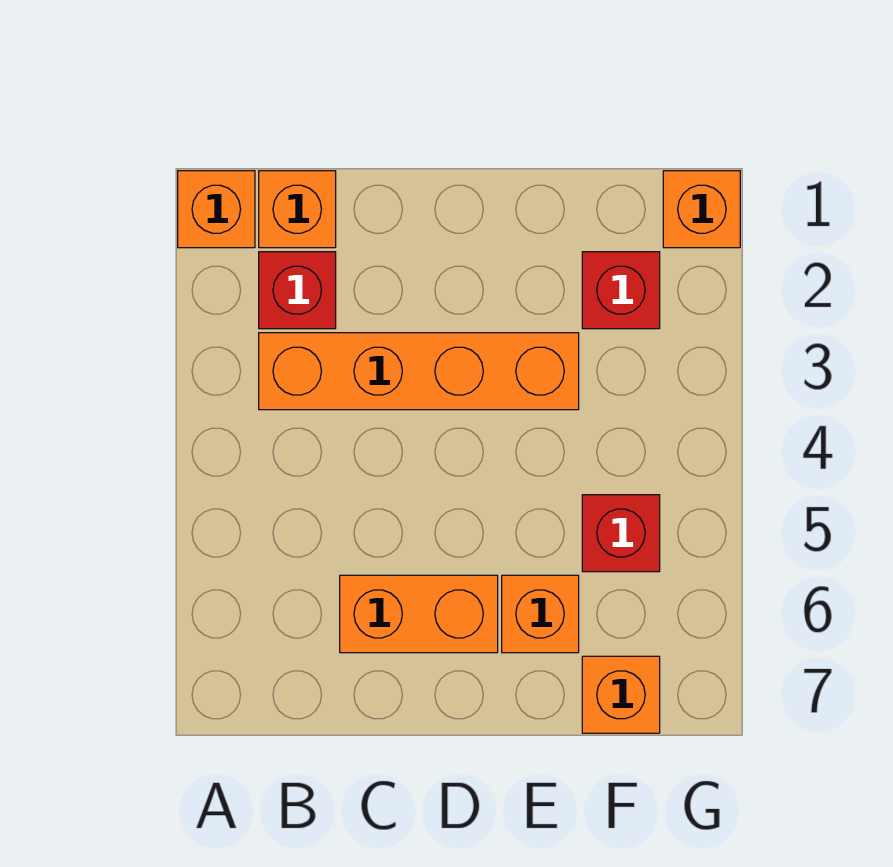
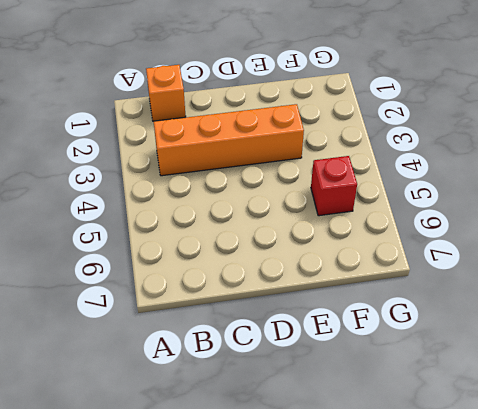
none -> orange brick A1 level 1
none -> red brick B2 level 1

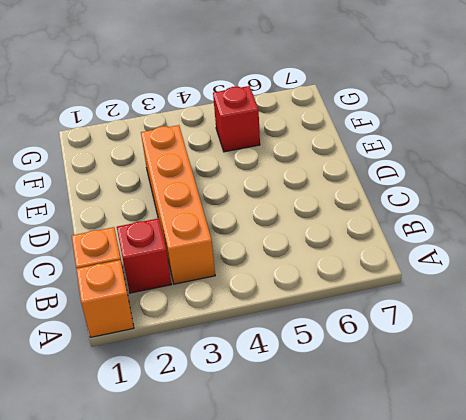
none -> orange brick C6:D6 level 1
none -> orange brick E6 level 1

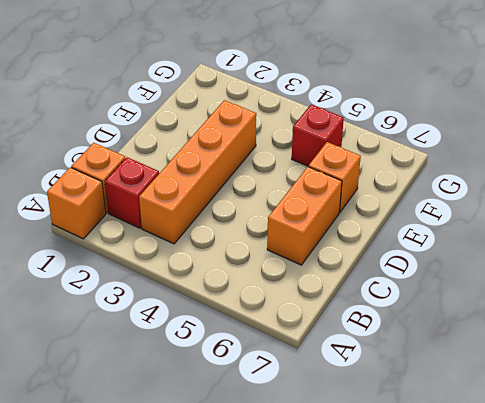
none -> red brick F2 level 1
none -> orange brick F7 level 1

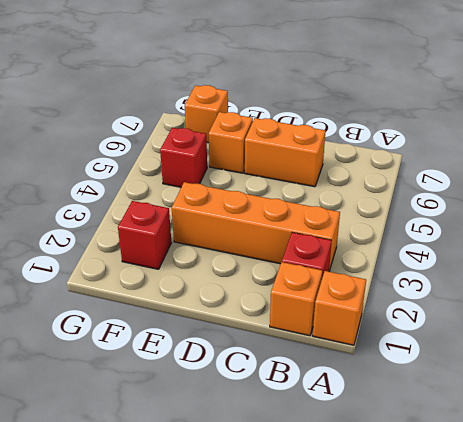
none -> orange brick G1 level 1

